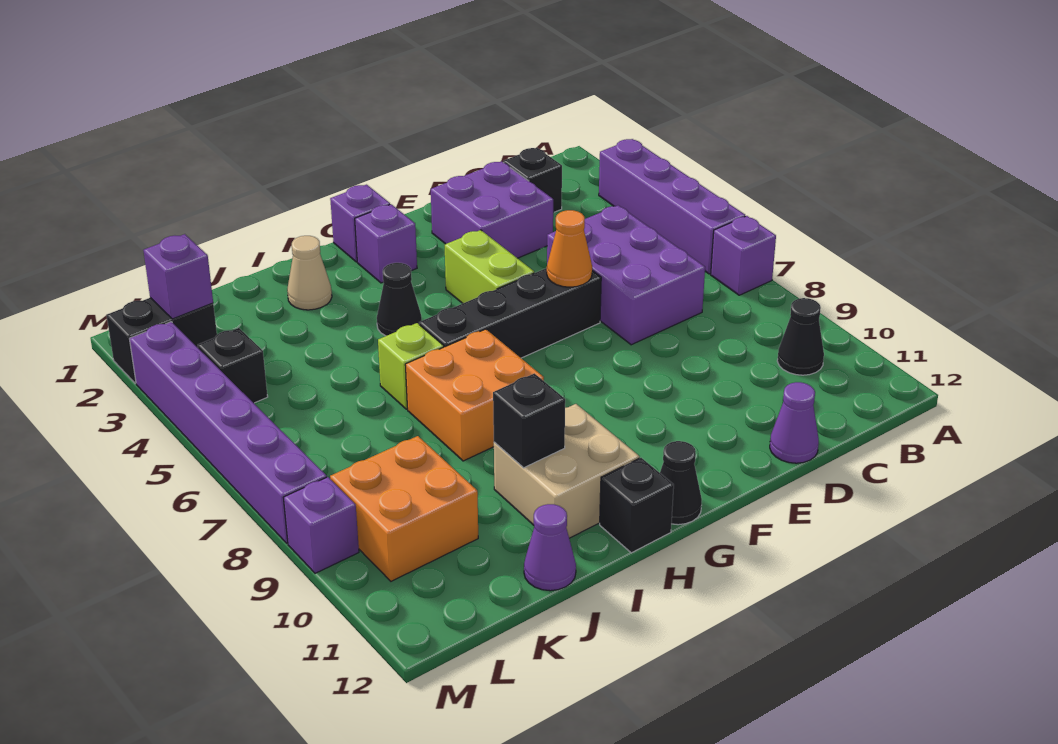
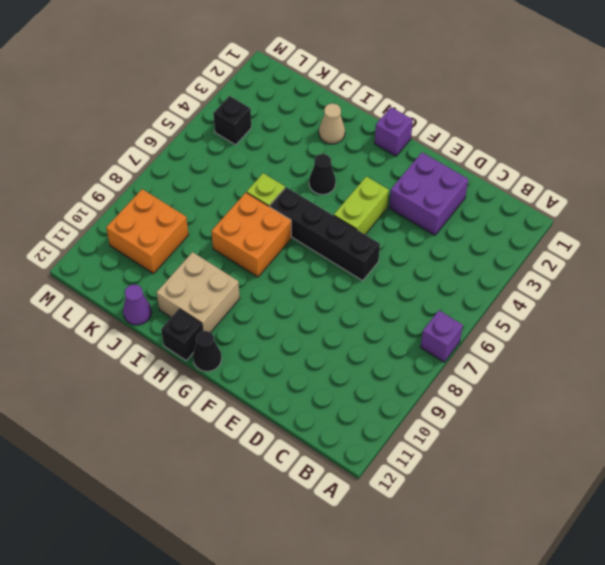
none -> purple brick A3:A6 level 1
none -> black cone B10 level 1
none -> black brick C2 level 1

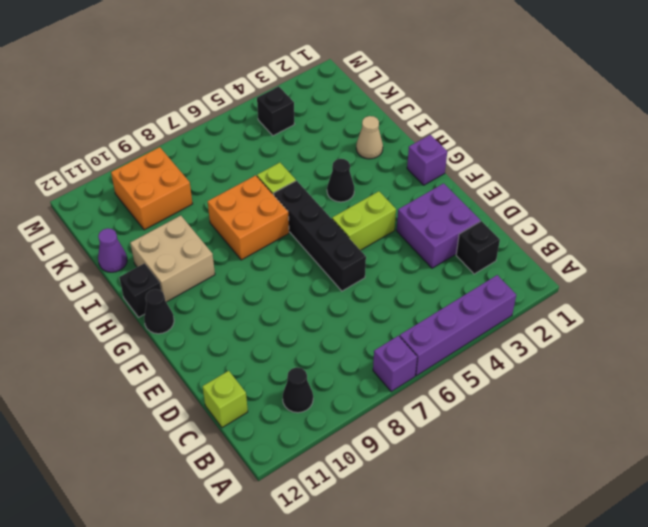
lime brick C12 level 1 -> none
none -> purple brick C5:D7 level 1
none -> purple cone D12 level 1
none -> purple brick G2 level 1

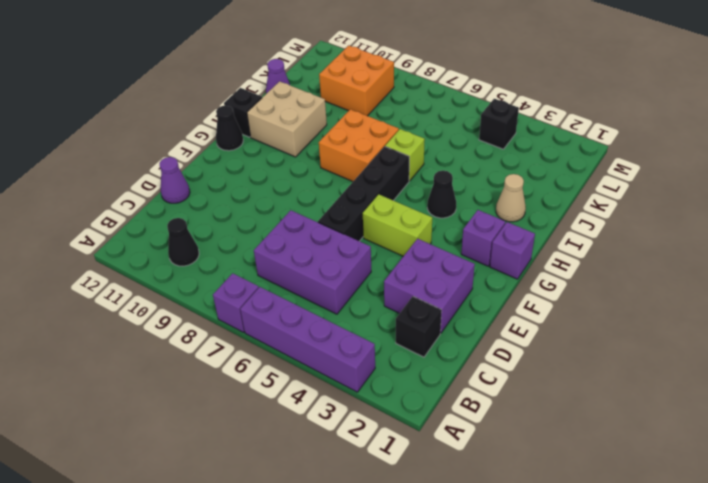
none -> black brick L2:M2 level 1
none -> purple brick M3:M8 level 1
none -> purple brick M9 level 1

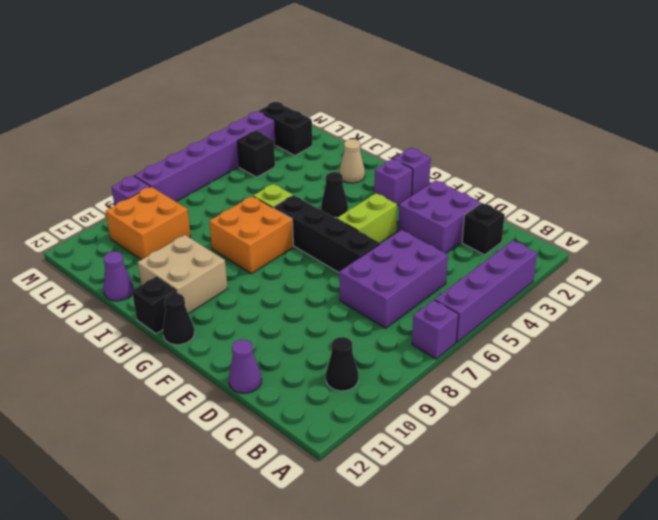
none -> orange cone E6 level 2
none -> black brick I10 level 2
none -> purple brick L2 level 2

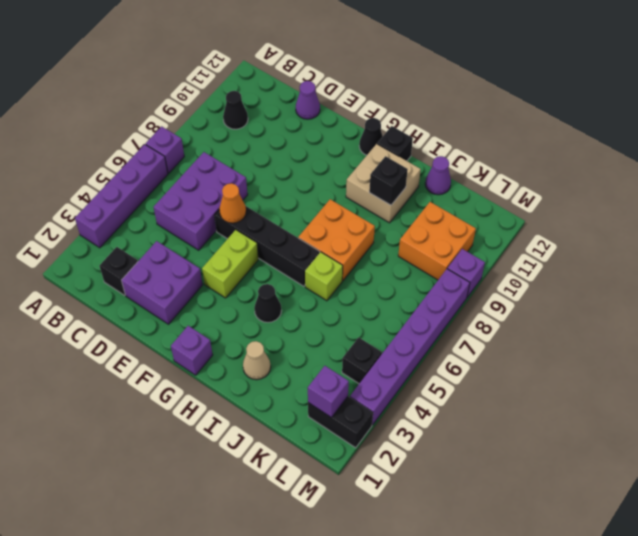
none -> purple brick G2 level 1

